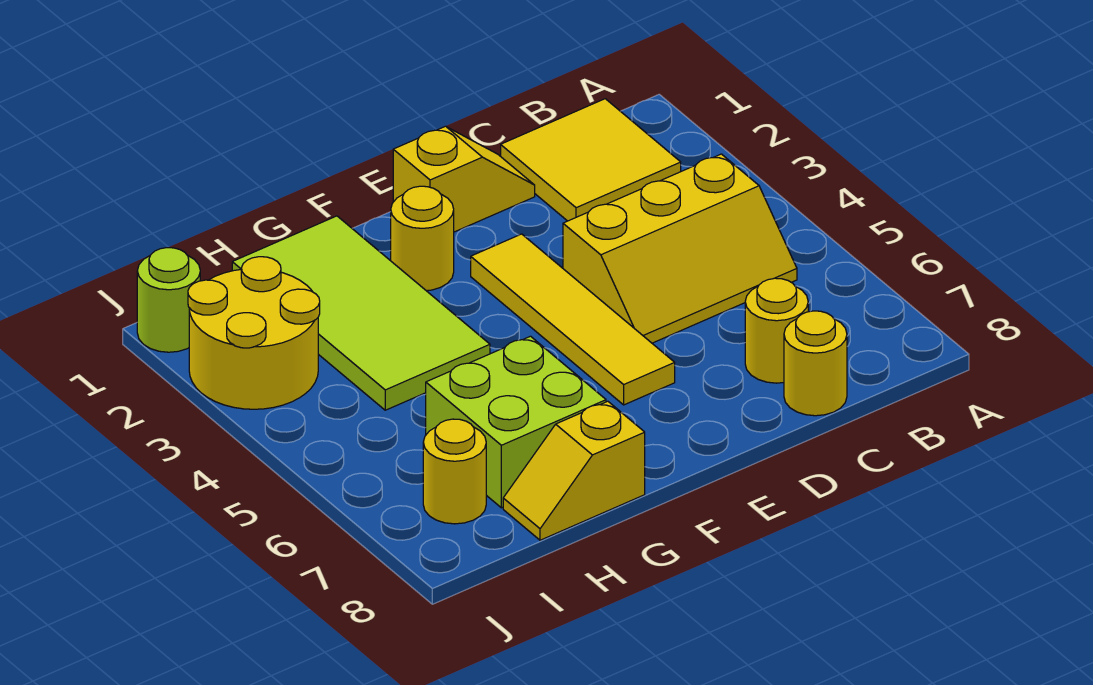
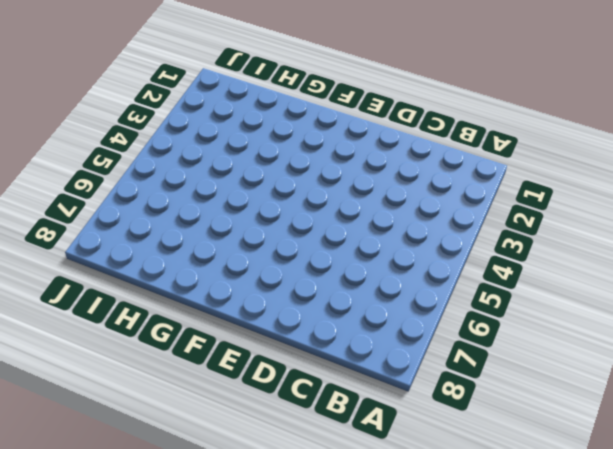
none -> yellow tile B1:C2 level 1
none -> yellow slope B4:D5 level 1 top 4
none -> yellow round brick C7 level 1

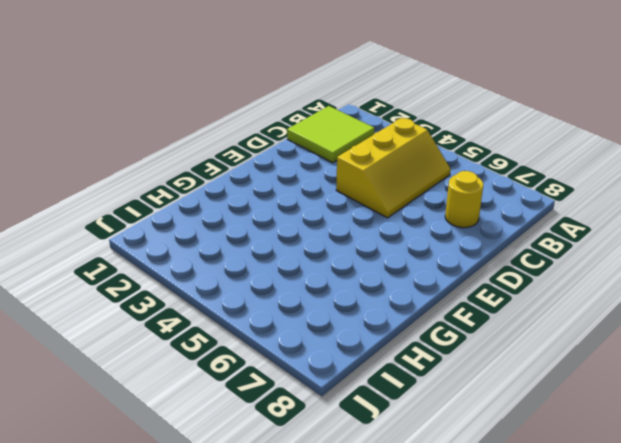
lime tile B1:C2 level 1 -> yellow tile B1:C2 level 1
none -> yellow round brick C8 level 1
none -> yellow slope D1:E1 level 1 top E
none -> yellow tile E3:E6 level 1

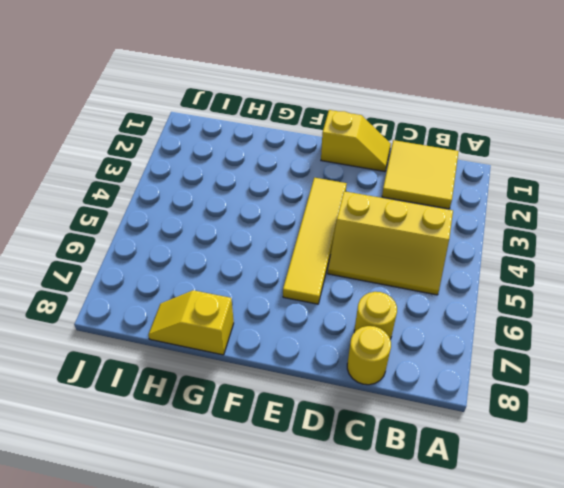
none -> yellow round brick F2 level 1
none -> lime tile G1:H4 level 1
none -> lime brick G6:H7 level 1

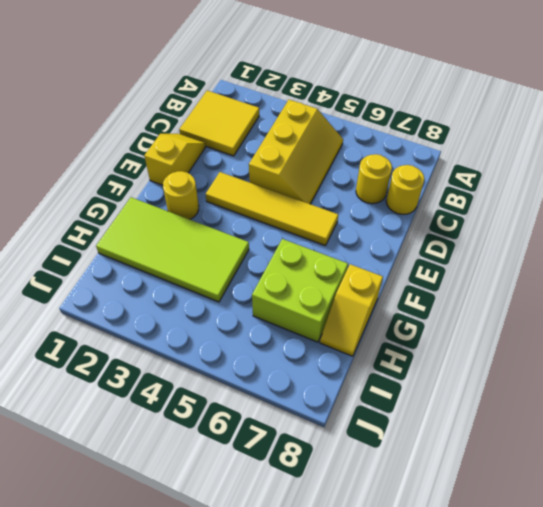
none -> yellow round brick I2:J3 level 1
none -> yellow round brick I7 level 1
none -> lime round brick J1 level 1

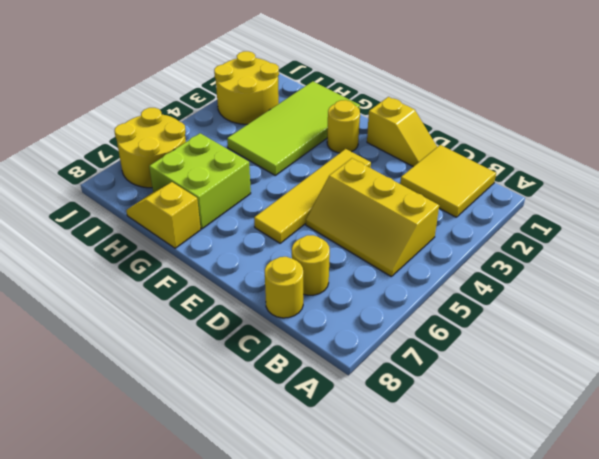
yellow round brick I6:J7 level 1 -> yellow round brick I7 level 1
none -> lime round brick J1 level 1

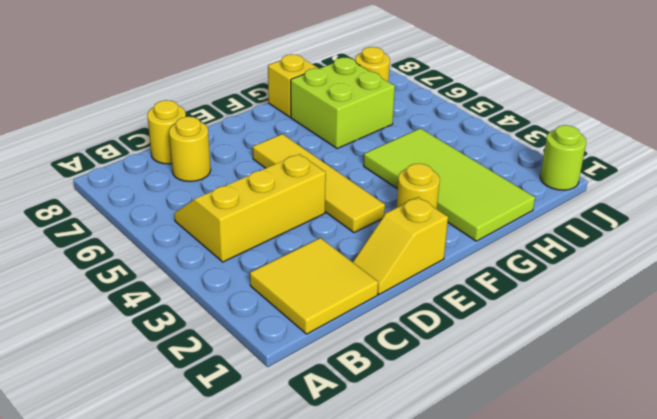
none -> yellow round brick I2:J3 level 1

